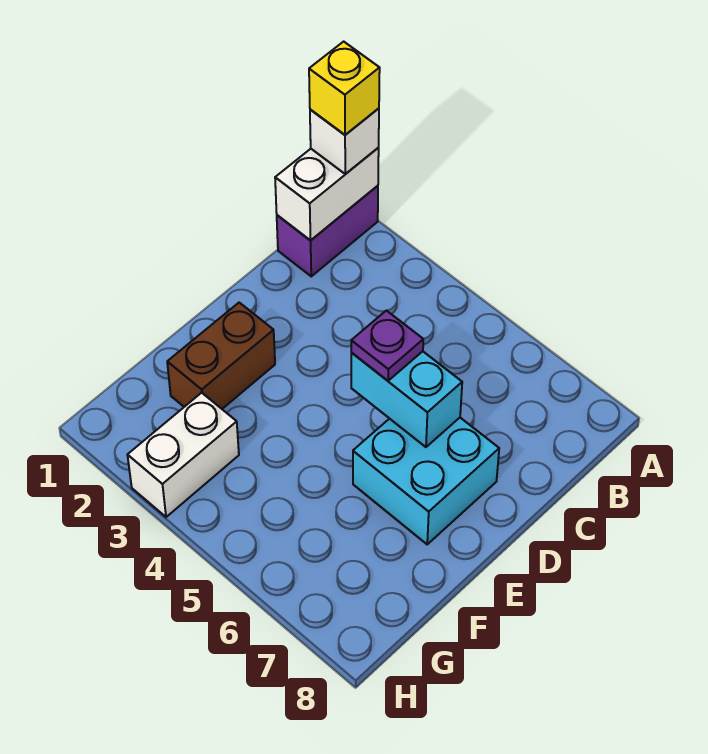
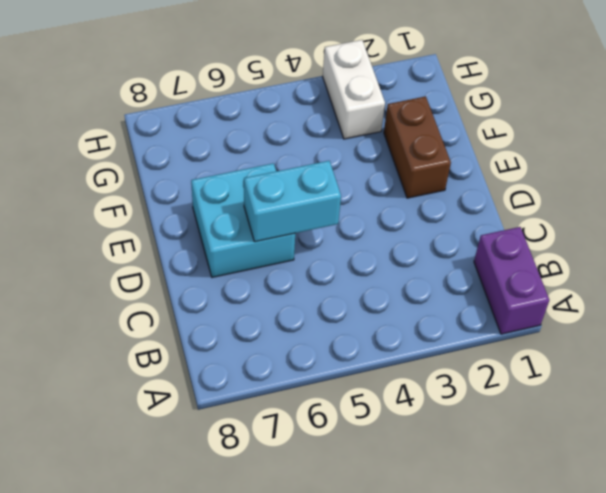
none -> white brick A1:B1 level 2
none -> white brick A1 level 3

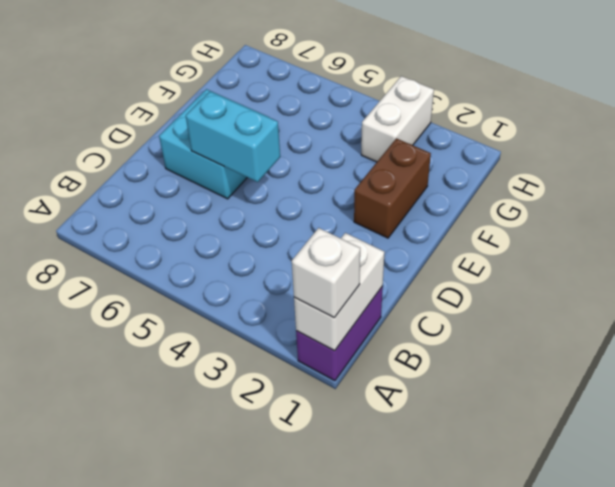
none -> purple plate D5 level 3
none -> yellow brick A1 level 4

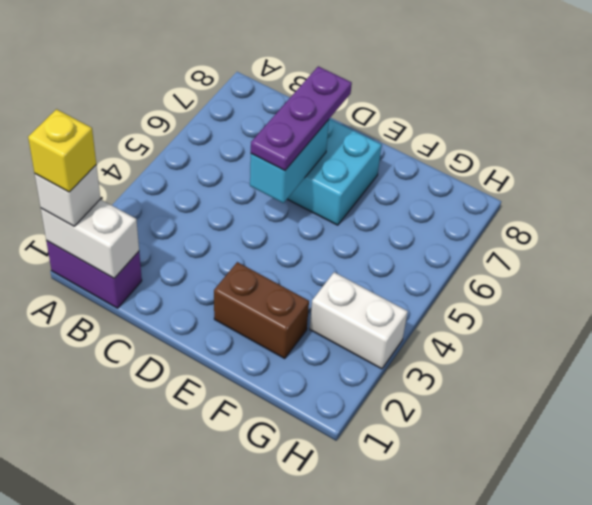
purple plate D5:D7 level 3 -> purple plate D5 level 3

